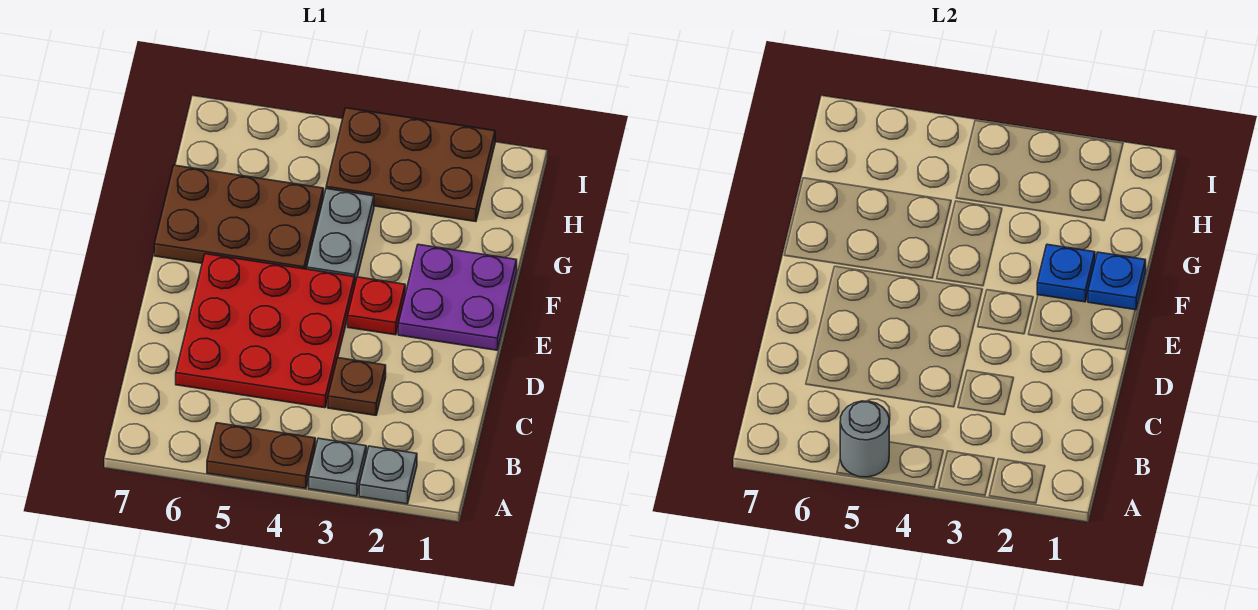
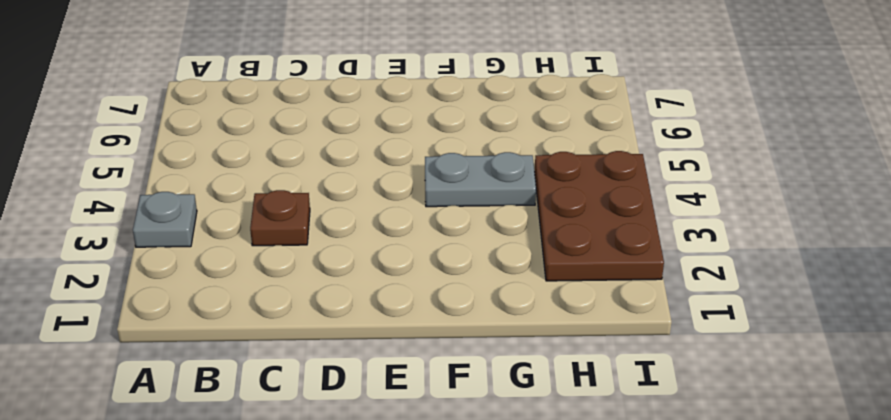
none -> grey plate A2 level 1
none -> brown plate A4:A5 level 1
none -> red plate C4:E6 level 1

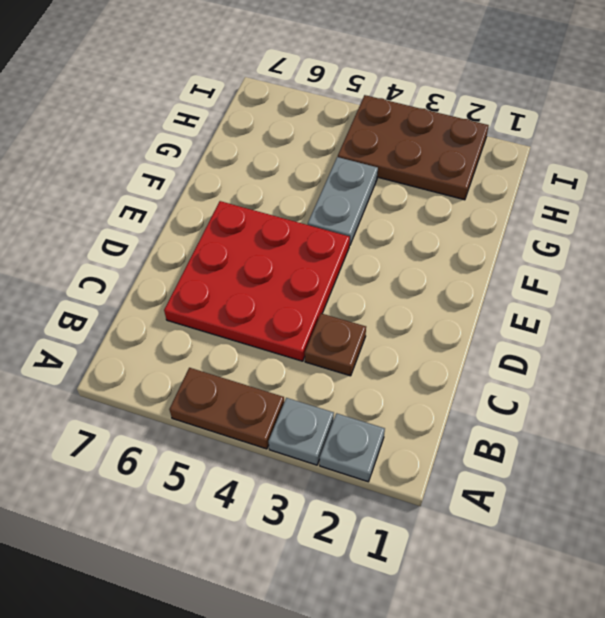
none -> purple plate E1:F2 level 1
none -> red plate E3 level 1
none -> brown plate F5:G7 level 1

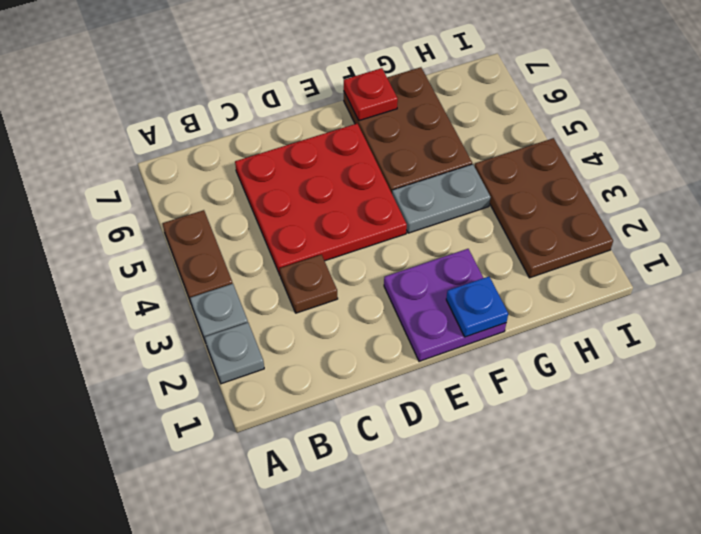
red plate F7 level 2 -> red plate E3 level 1
none -> grey round brick A5 level 2
none -> blue plate F2 level 2

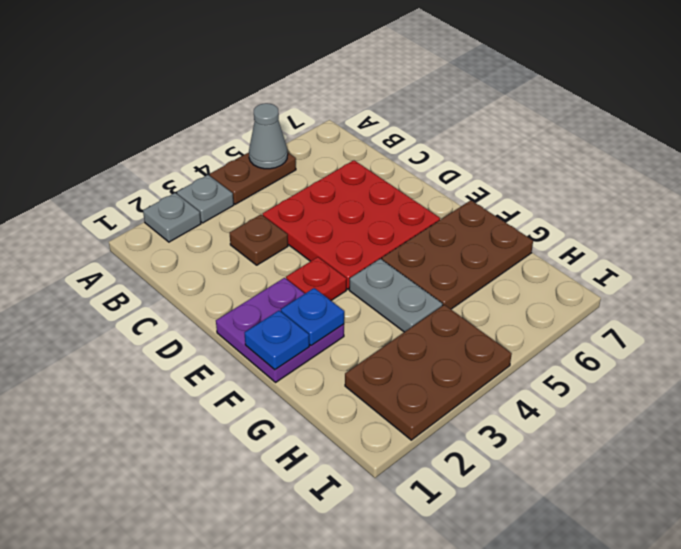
grey cone A5 level 2 -> grey round brick A5 level 2

